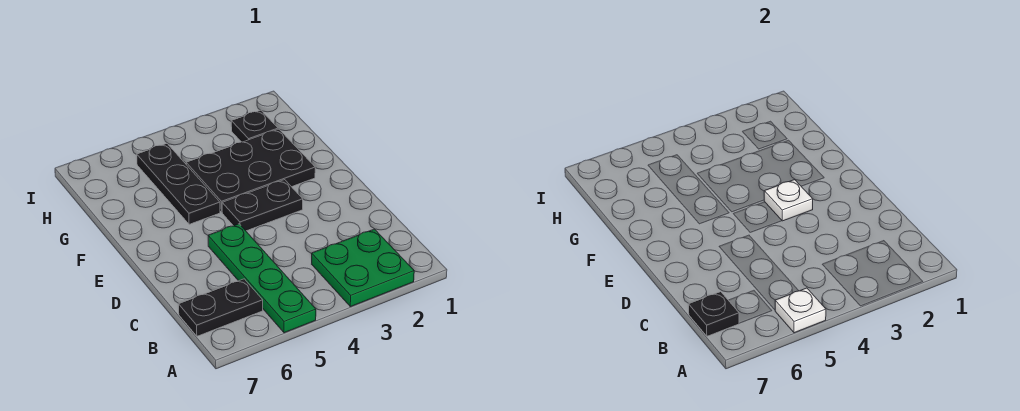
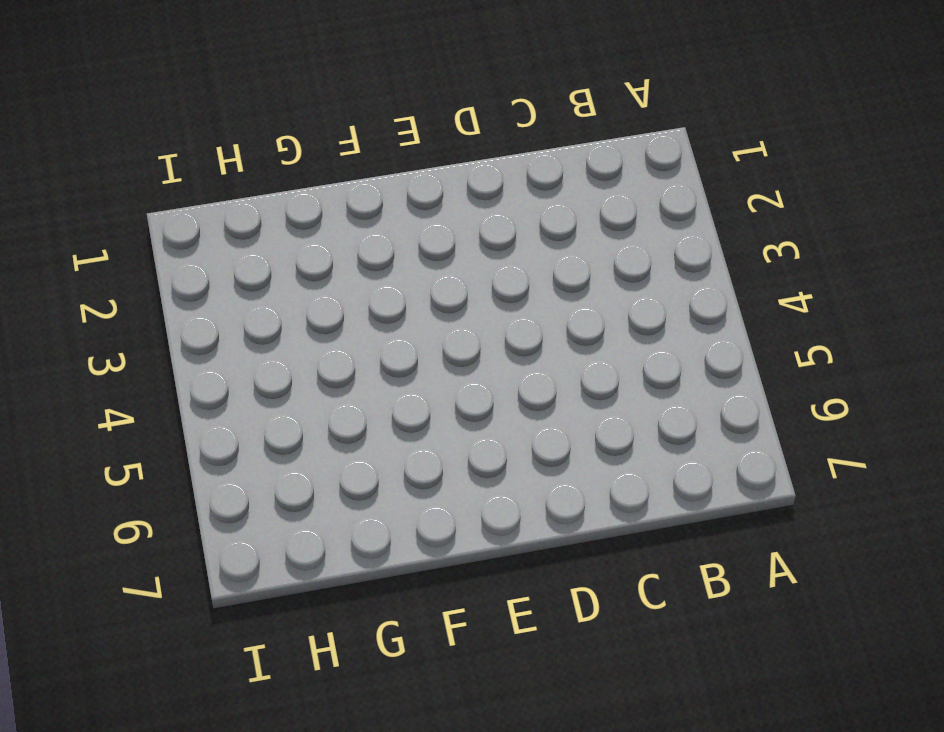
none -> green plate A2:B3 level 1
none -> green plate A5:D5 level 1

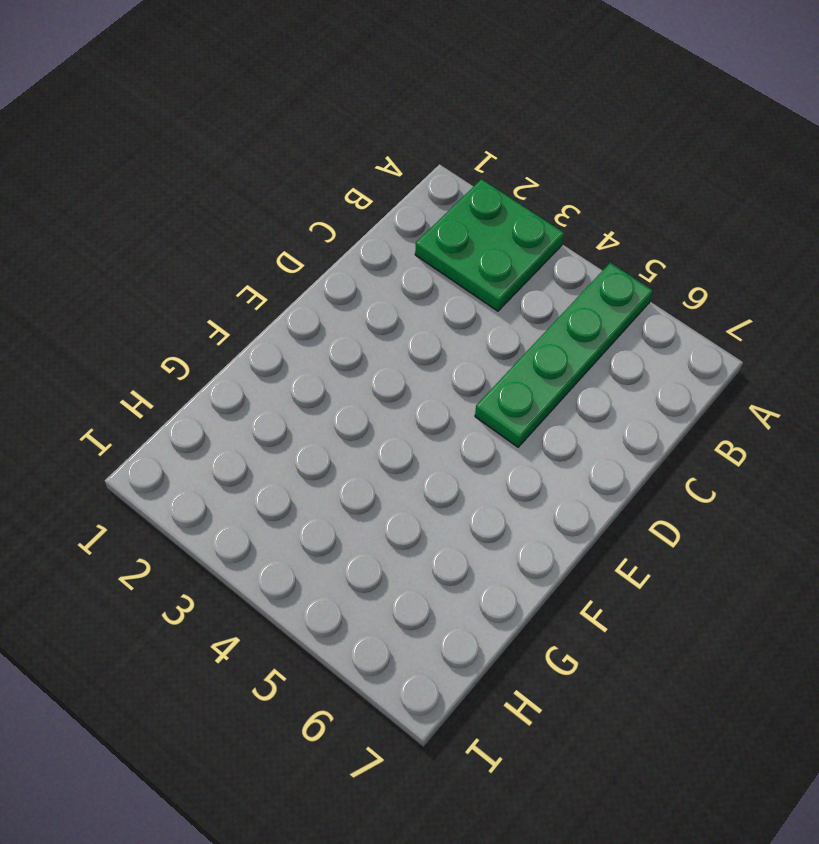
none -> black plate B6:B7 level 1
none -> black plate E3:E4 level 1

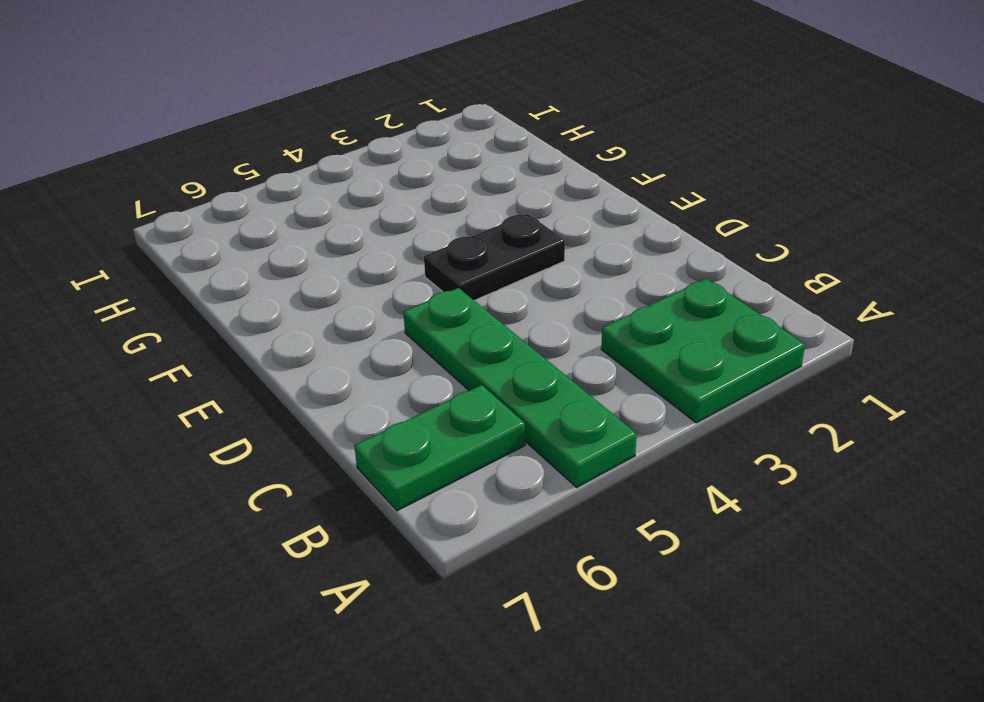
green plate B6:B7 level 1 -> black plate B6:B7 level 1
none -> black plate F2:G4 level 1
none -> black plate F5:H5 level 1

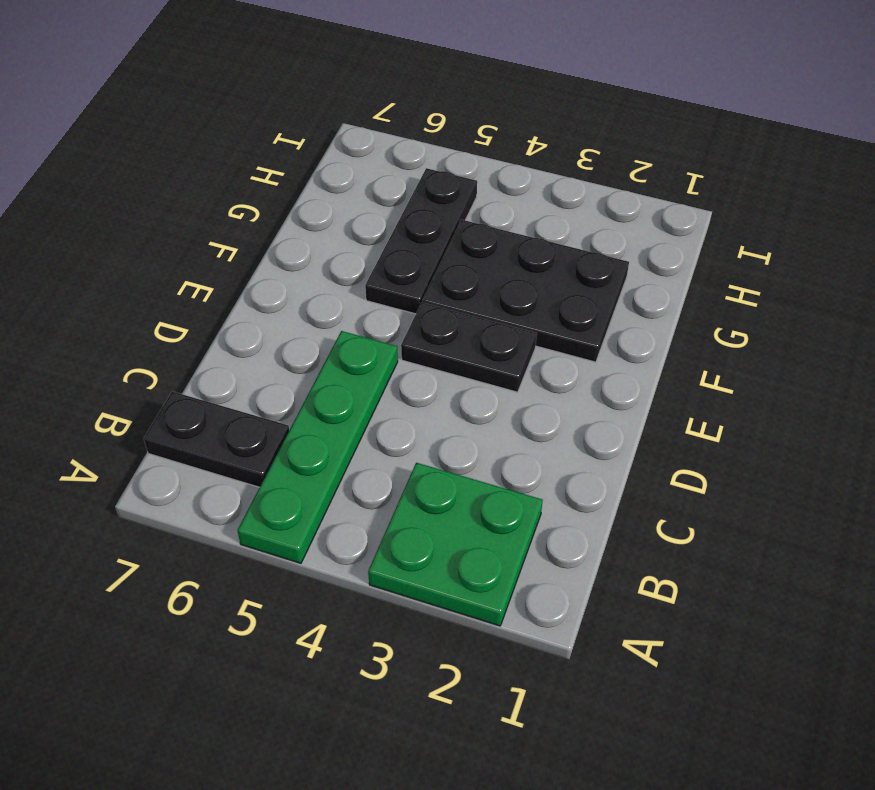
none -> black plate H2 level 1
none -> white plate A5 level 2

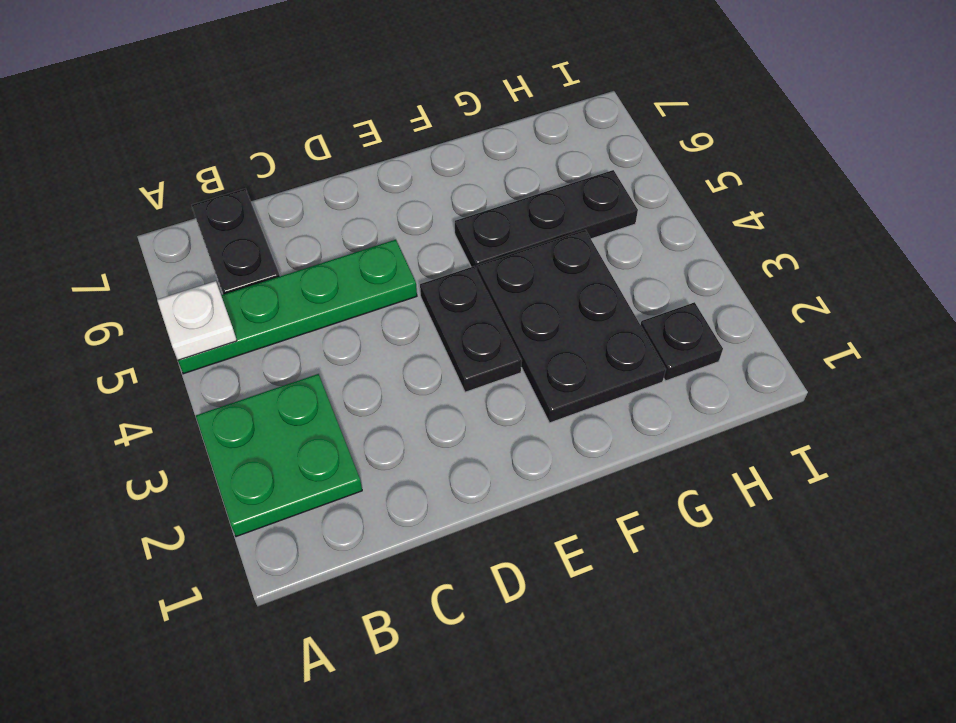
none -> black plate B7 level 2
none -> white plate E3 level 2

